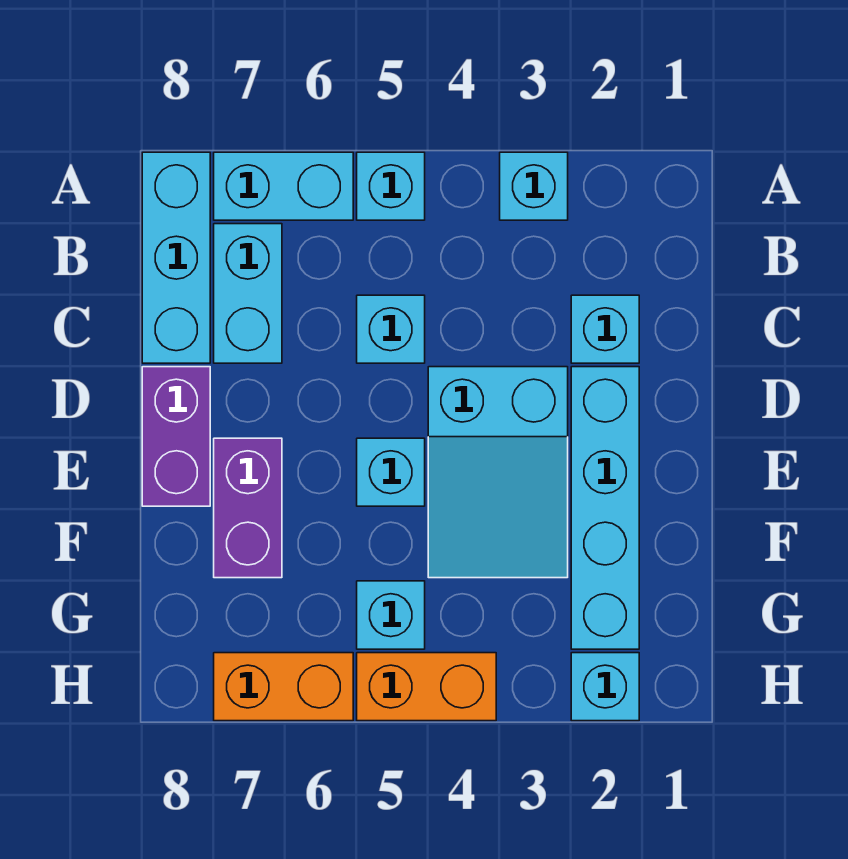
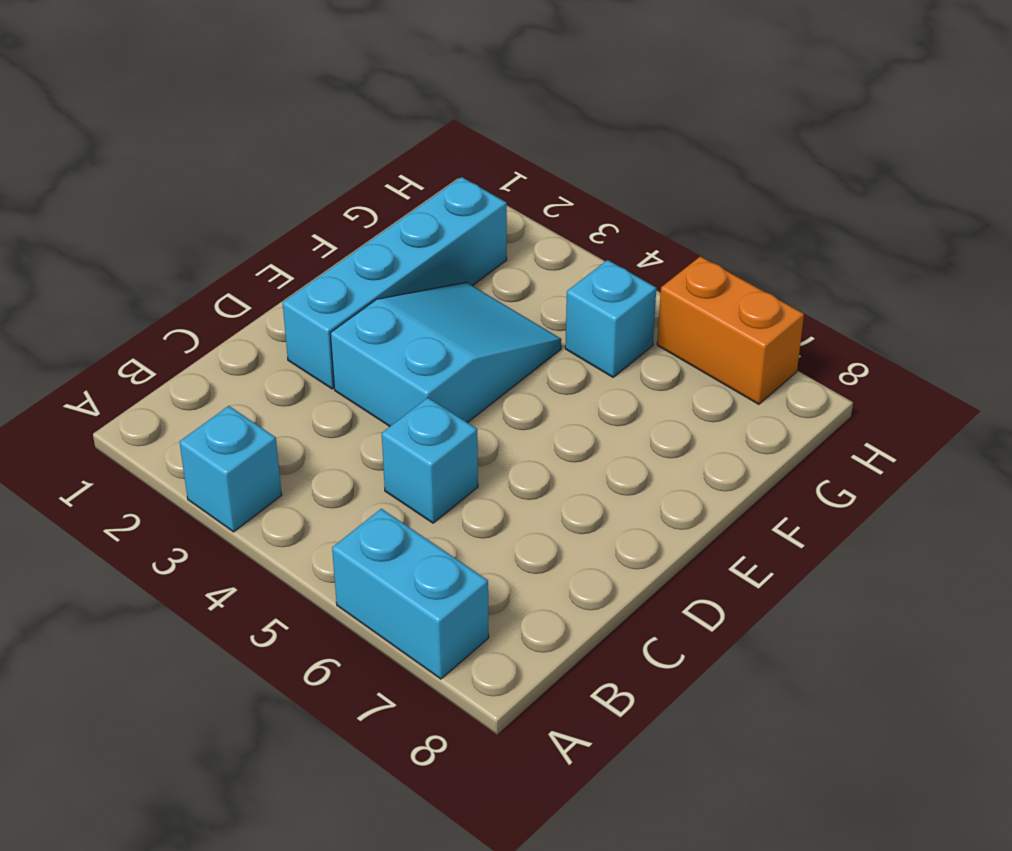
none -> cyan brick A5 level 1
none -> cyan brick A8:C8 level 1
none -> cyan brick B7:C7 level 1

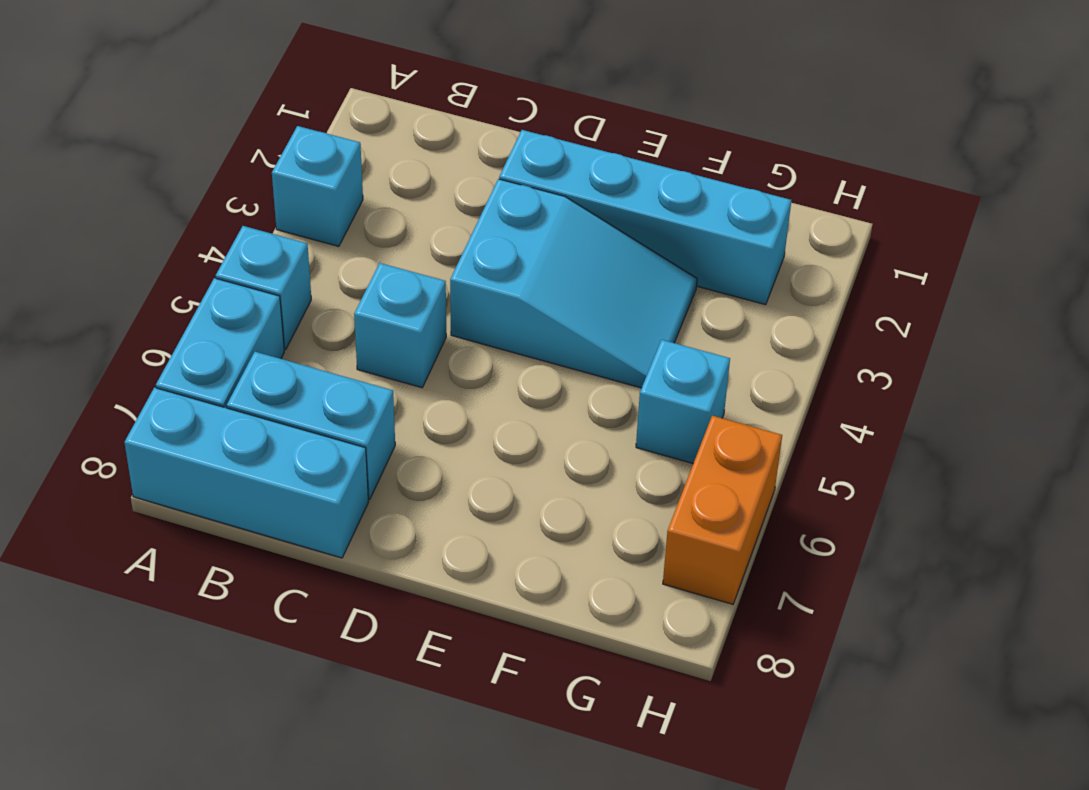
none -> cyan brick C2 level 1
none -> purple brick D8:E8 level 1
none -> cyan brick E5 level 1

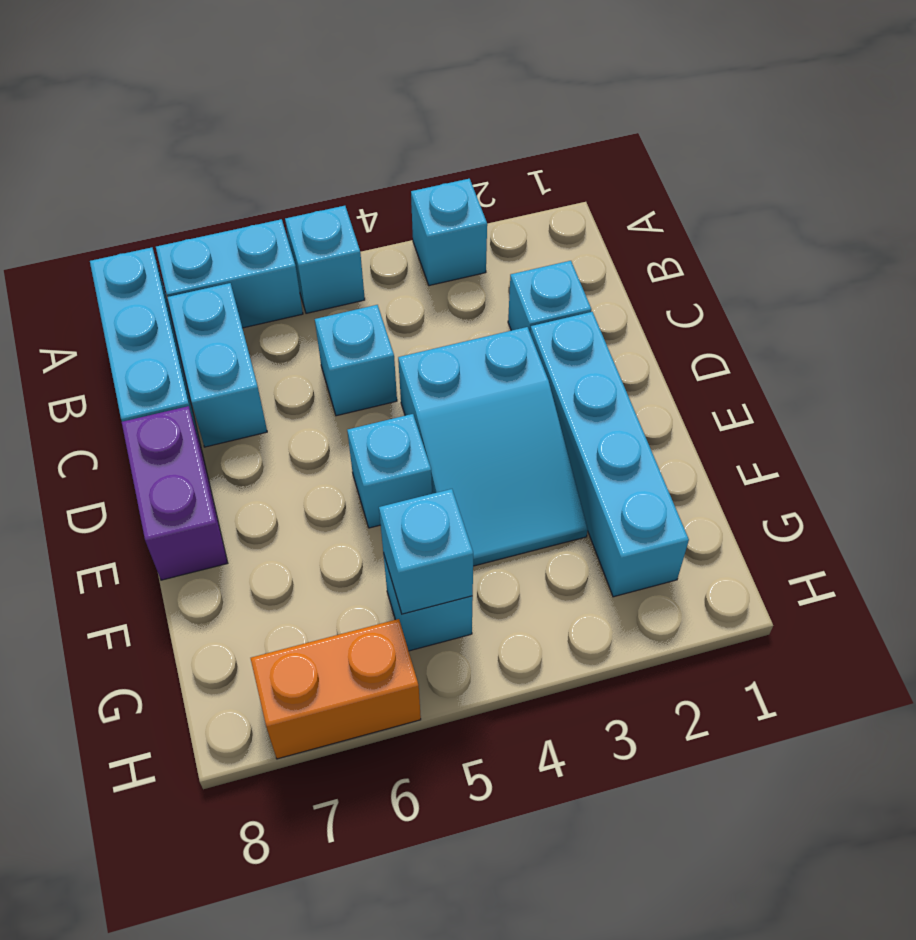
cyan brick G5 level 2 -> cyan brick H2 level 1
none -> purple brick E7:F7 level 1
none -> orange brick H4:H5 level 1

